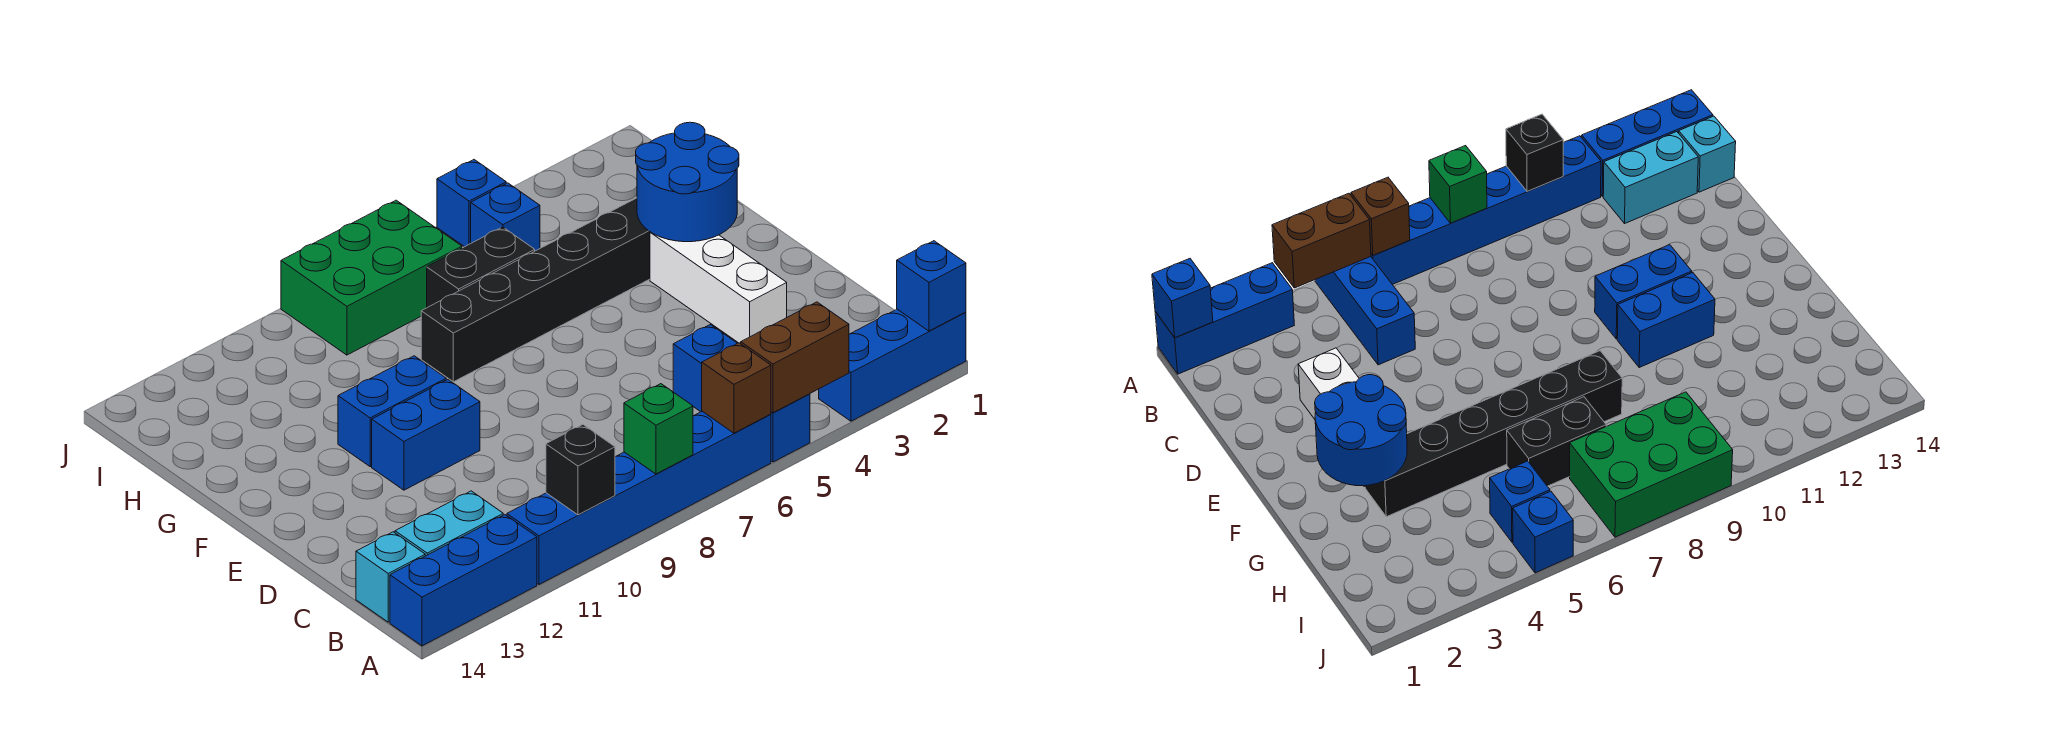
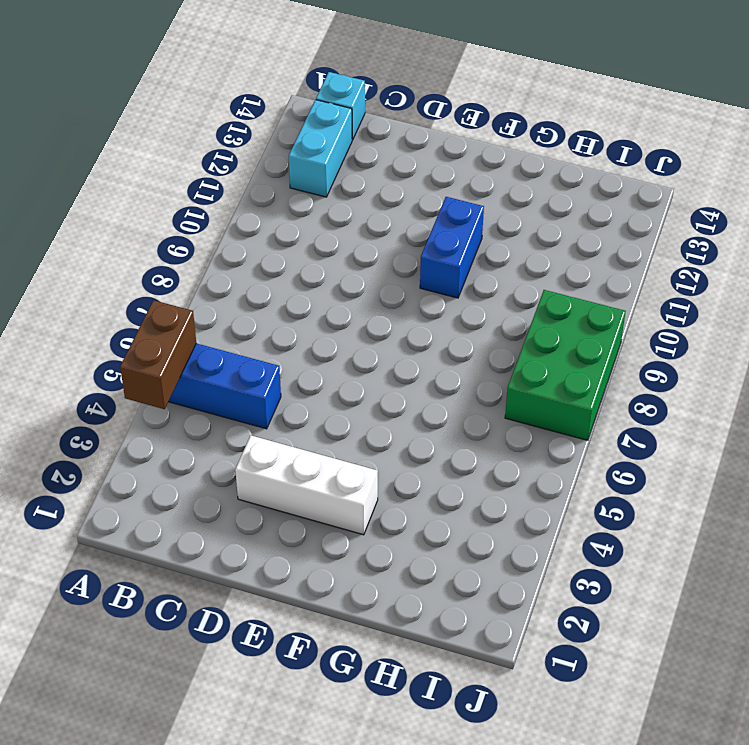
none -> blue brick A1:A3 level 1
none -> blue brick A6:A11 level 1
none -> blue brick A12:A14 level 1

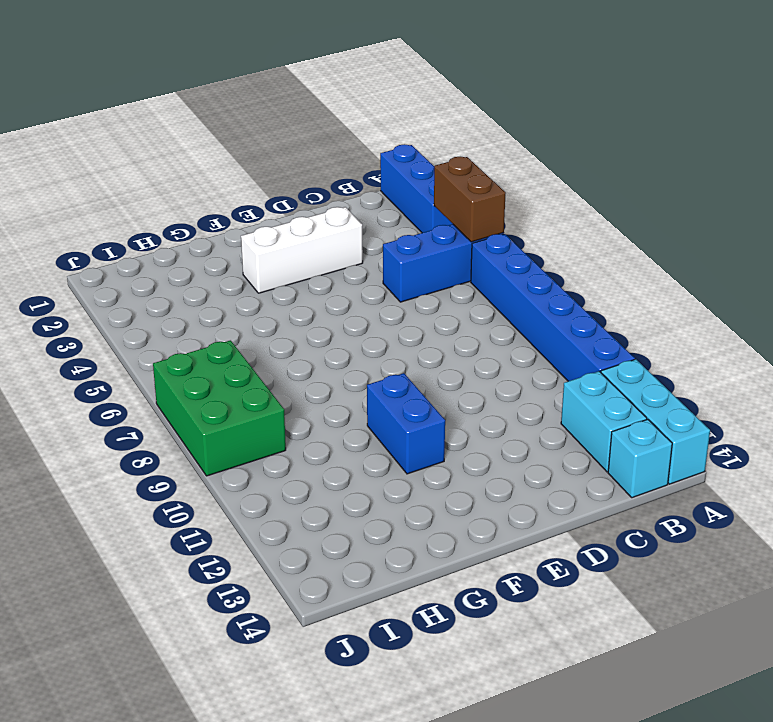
cyan brick A12:A14 level 1 -> blue brick A12:A14 level 1
none -> blue brick E10:E11 level 1
none -> black brick G3:G8 level 1
none -> black brick H6:H7 level 1

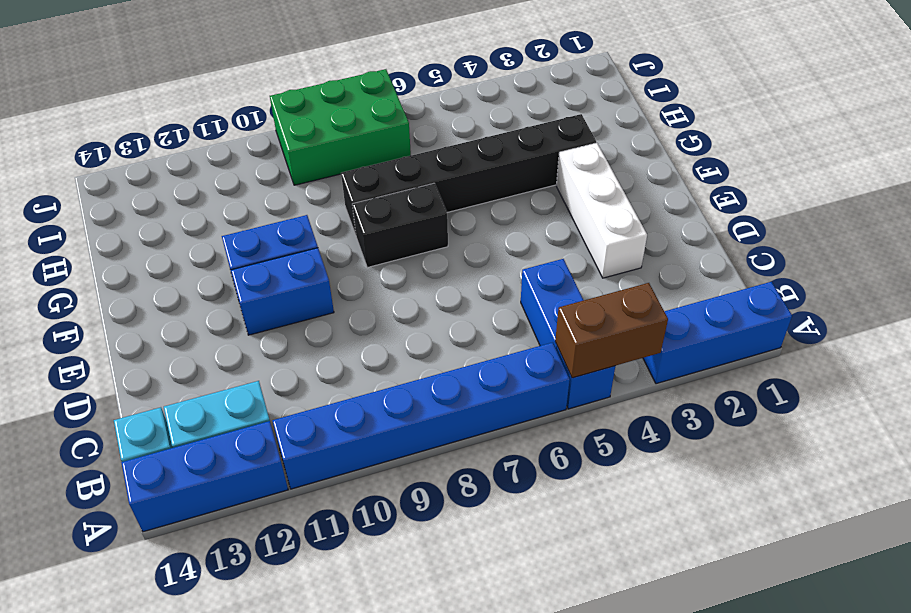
black brick F7:F8 level 1 -> black brick H6:H7 level 1
none -> blue brick I5 level 1
none -> blue brick J5 level 1
none -> blue brick A1 level 2

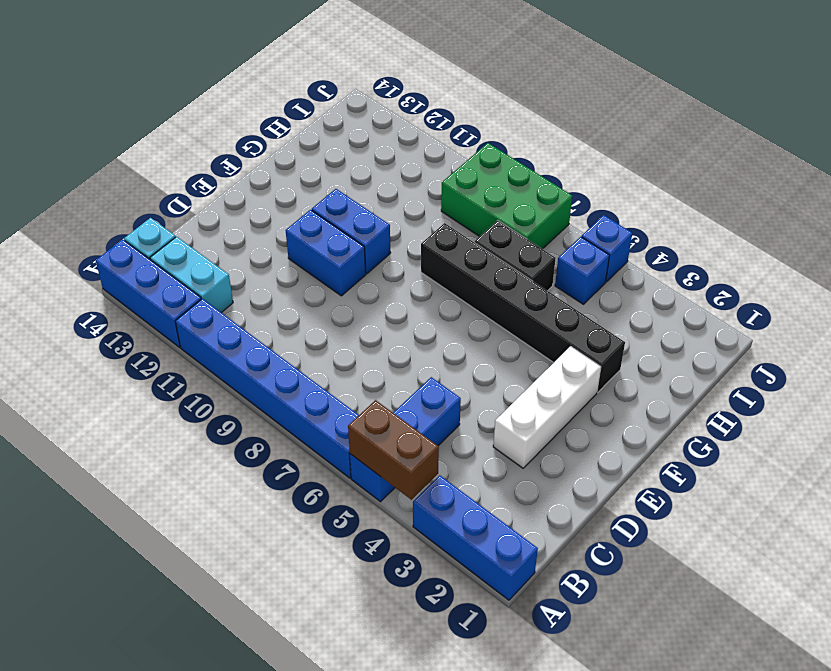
none -> blue brick A1 level 2
none -> brown brick A6 level 2
none -> green brick A8 level 2

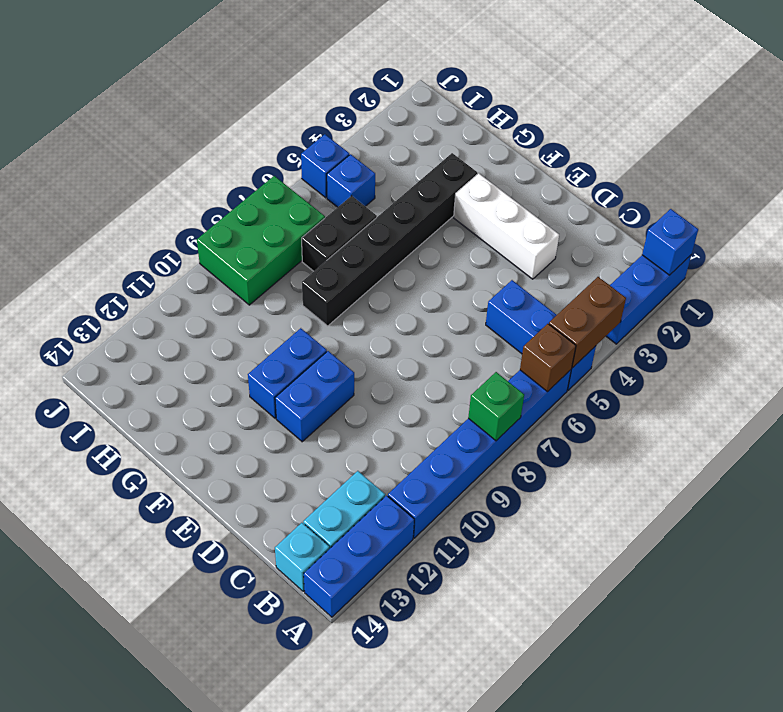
none -> black brick A10 level 2
none -> blue round brick F2:G3 level 2

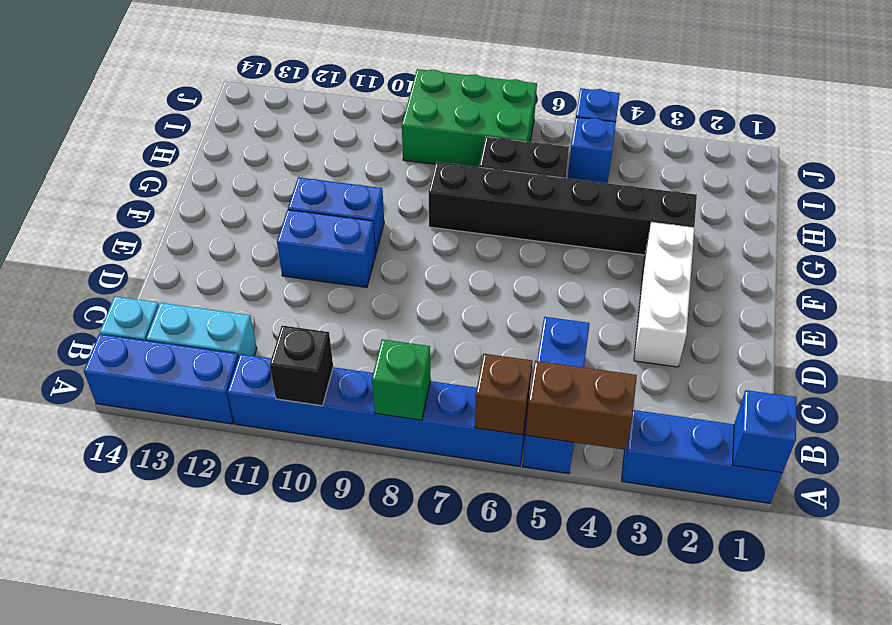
none -> blue round brick F2:G3 level 2

